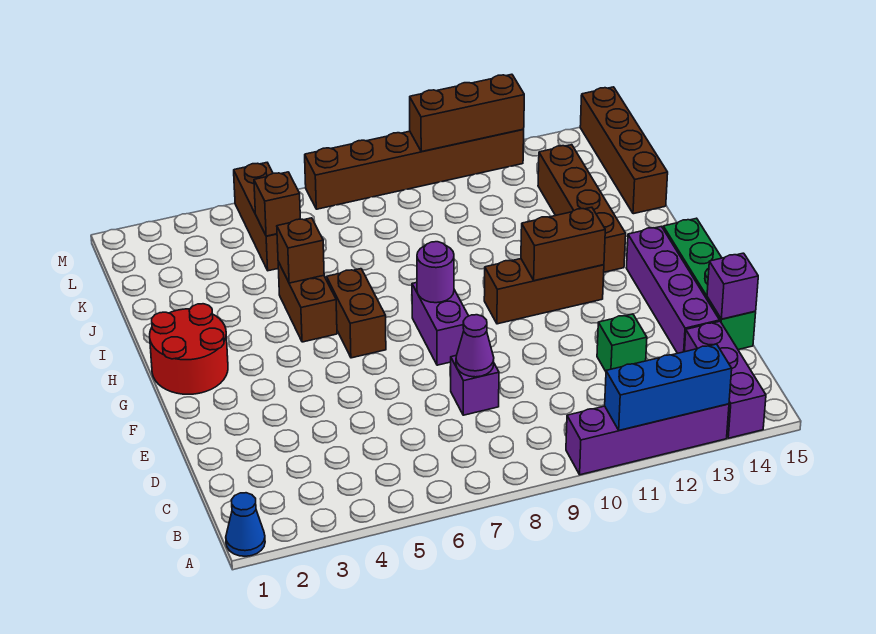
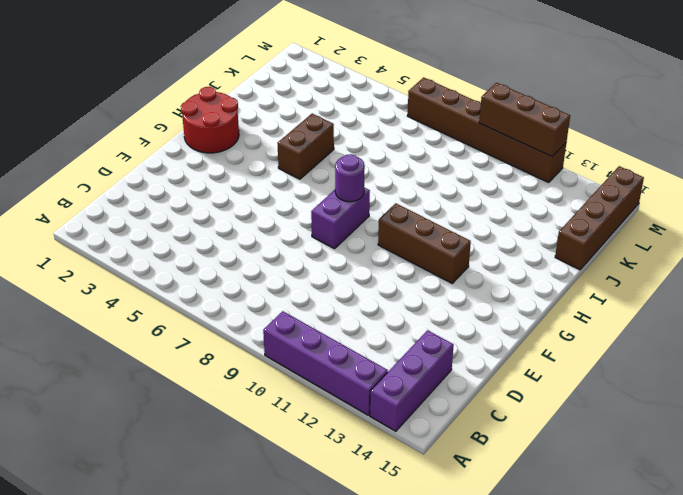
none -> blue cone A1 level 1
none -> purple brick D8 level 1
none -> green brick D12 level 1

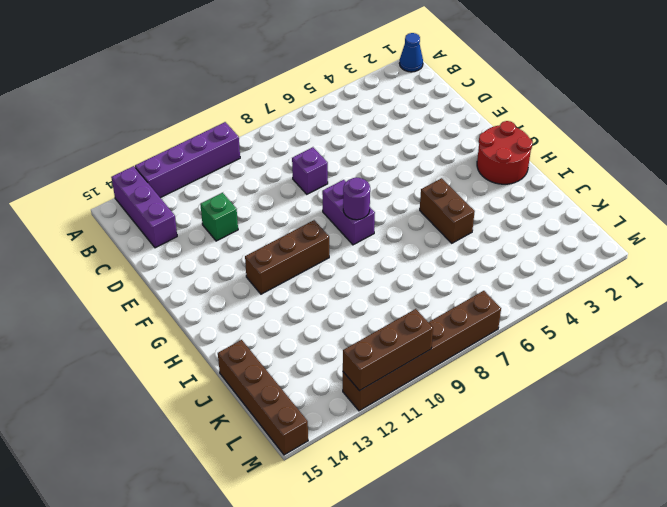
none -> purple brick D14:G14 level 1
none -> green brick D15:G15 level 1
none -> brown brick G6:H6 level 1

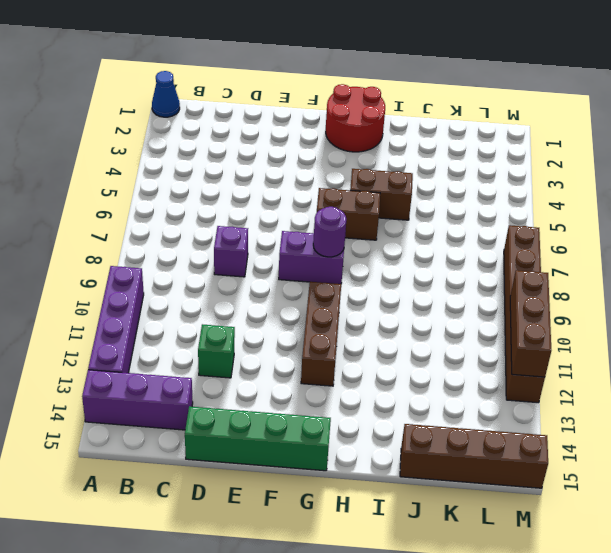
none -> purple brick D14:G14 level 1
none -> brown brick H13:K13 level 1
none -> brown brick K5:M5 level 1

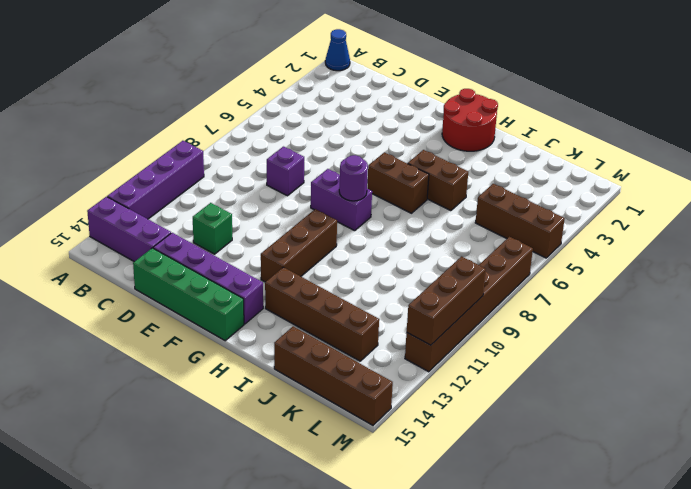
none -> blue brick A11:A13 level 2
none -> purple cone D8 level 2
none -> purple brick D15 level 2

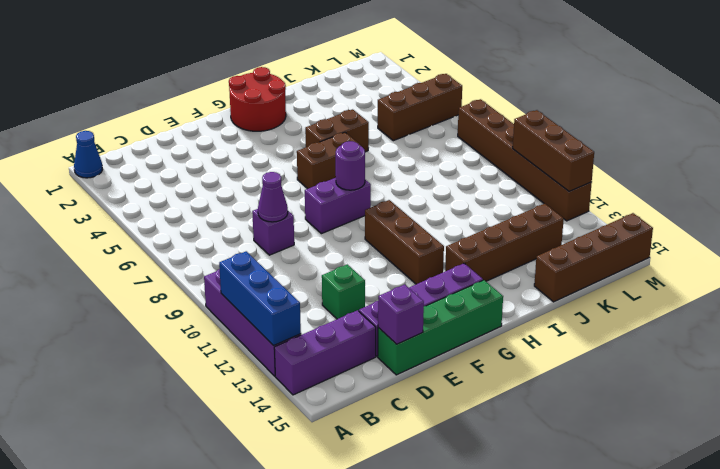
none -> brown brick G11:G12 level 2
none -> brown brick I5 level 2
none -> brown brick K5 level 2

